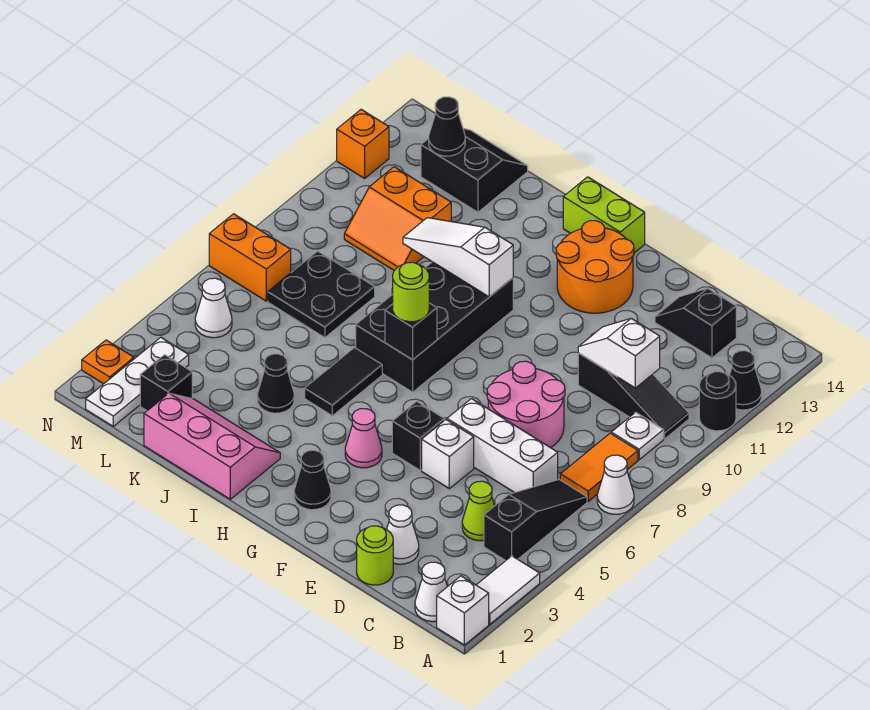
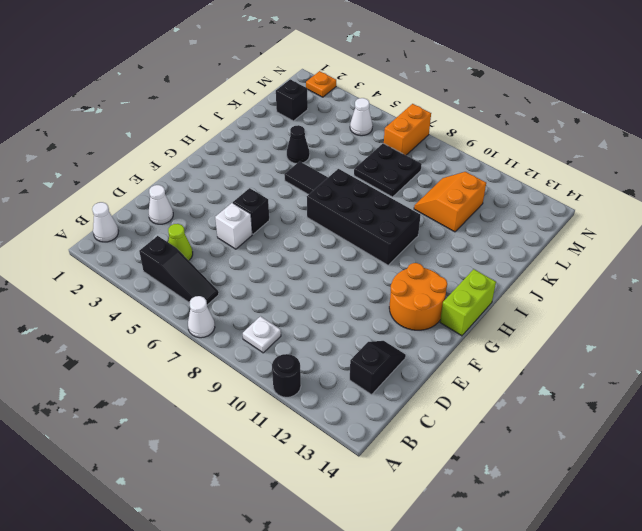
none -> white brick A1 level 1
none -> white tile A2:A3 level 1
none -> black cone A12 level 1
none -> orange tile B7:B8 level 1

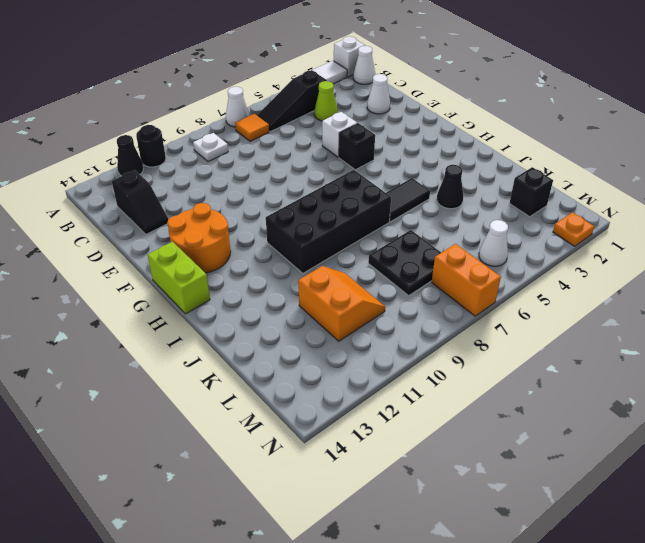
orange tile B7 level 1 -> orange tile B7:B8 level 1
none -> black slope B10:D10 level 1 top D
none -> white brick C6:E6 level 1
none -> lime round brick D1 level 1
none -> pink round brick D7:E8 level 1

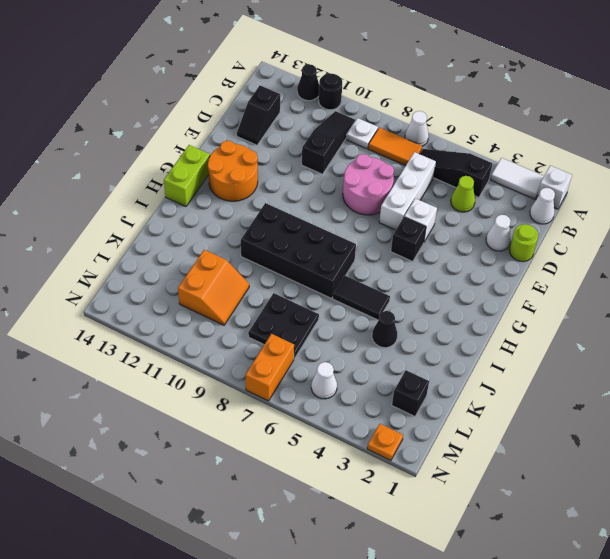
none -> black cone G2 level 1
none -> pink cone G4 level 1
none -> pink slope I1:K2 level 1 top 1
none -> black slope K13:L14 level 1 top 13

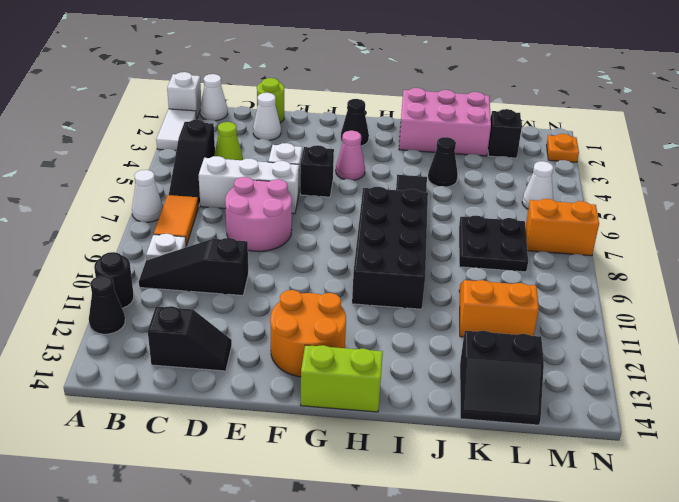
pink brick I1:K2 level 1 -> pink slope I1:K2 level 1 top 1
none -> white plate M1:M3 level 1
none -> orange brick N12 level 1
none -> white slope C10:D10 level 2 top C
none -> black brick H7 level 2

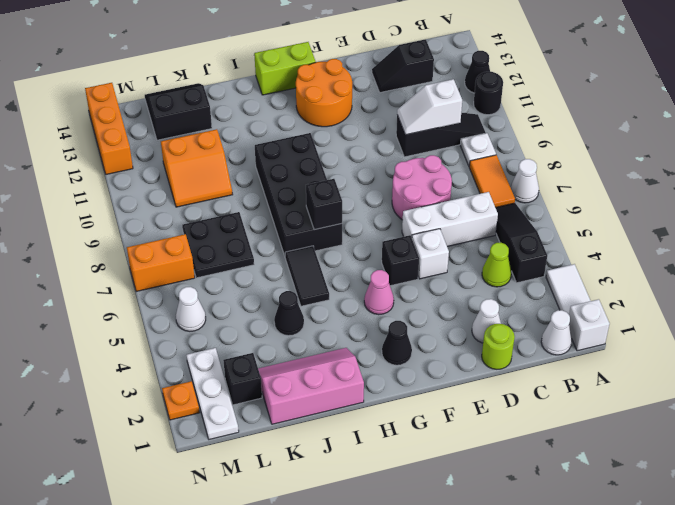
orange brick N12:N14 level 1 -> orange brick N12 level 1
none -> white slope H10:J10 level 2 top H
none -> black cone L13 level 2
none -> lime round brick H7 level 3

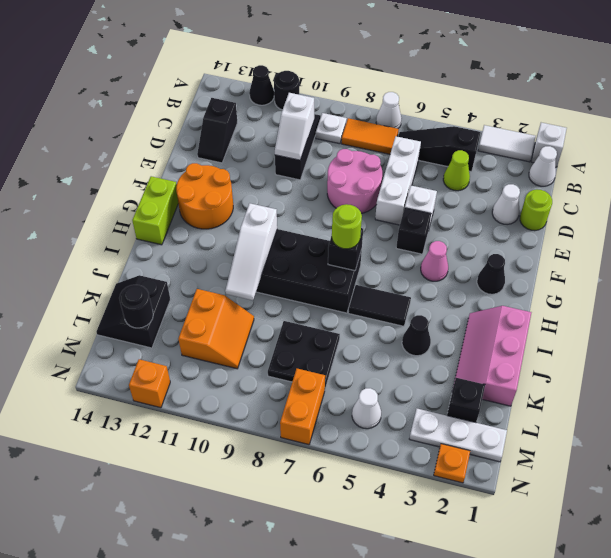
black round brick L13 level 2 -> black cone L13 level 2

